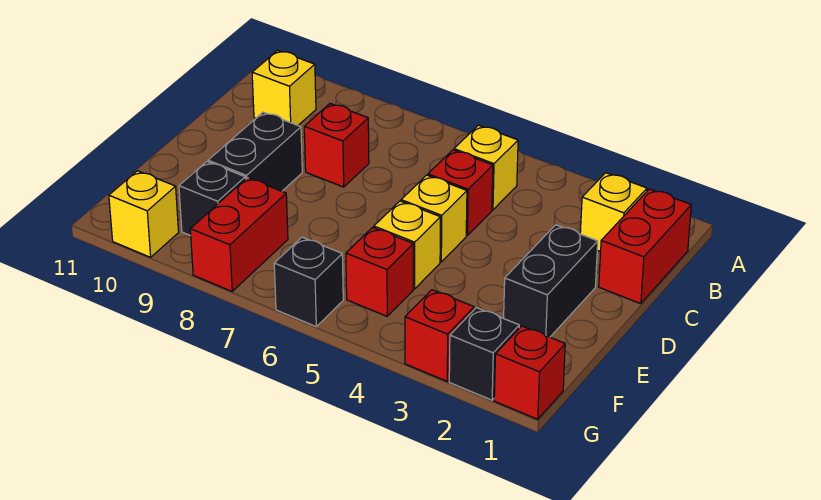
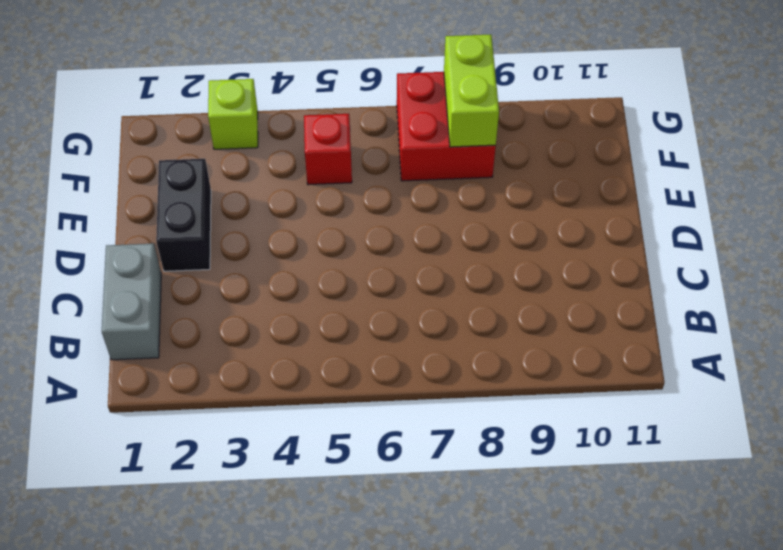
grey brick B1:C1 level 1 -> red brick B1:C1 level 1
red brick F7:G8 level 1 -> red brick F8:G8 level 1
lime brick F8:G8 level 2 -> none
lime brick G3 level 1 -> red brick G3 level 1
none -> yellow brick B2 level 1
none -> yellow brick B5 level 1
none -> yellow brick B10 level 1

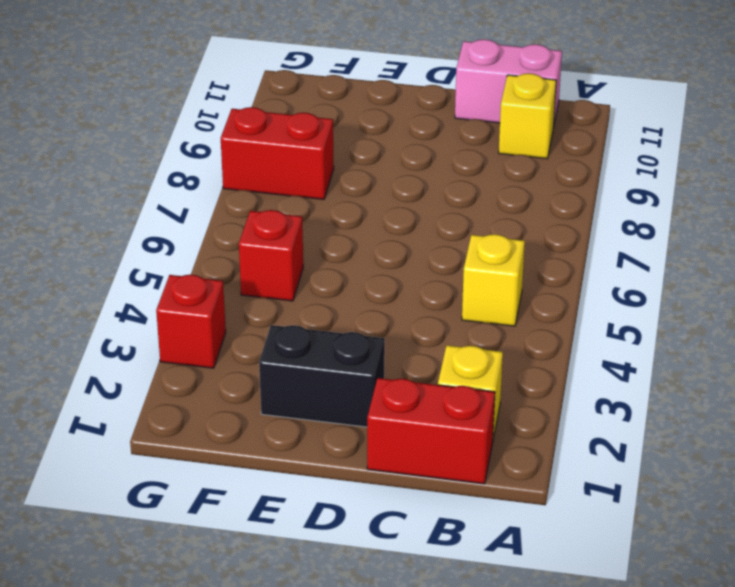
pink brick B11:C11 level 1 -> none
none -> red brick C5 level 1
none -> red brick C8 level 1
none -> yellow brick D5 level 1

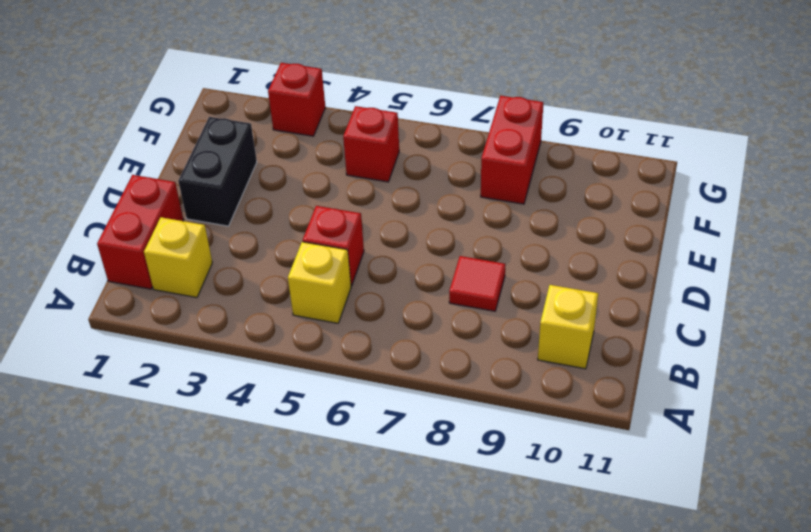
red tile C8 level 1 -> red brick C8 level 1
none -> yellow brick D5 level 1
none -> black brick D9:E9 level 1
none -> yellow brick E5 level 1

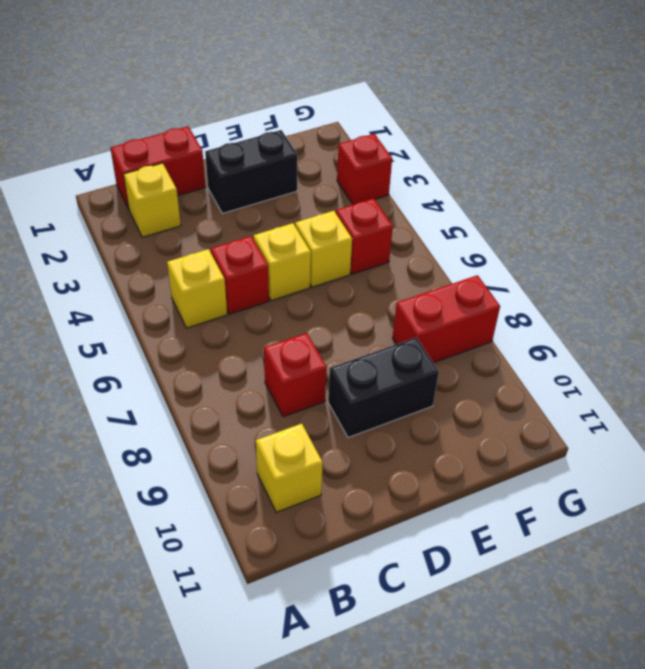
none -> black brick F9 level 1
none -> red brick G1 level 1
none -> black brick G2 level 1

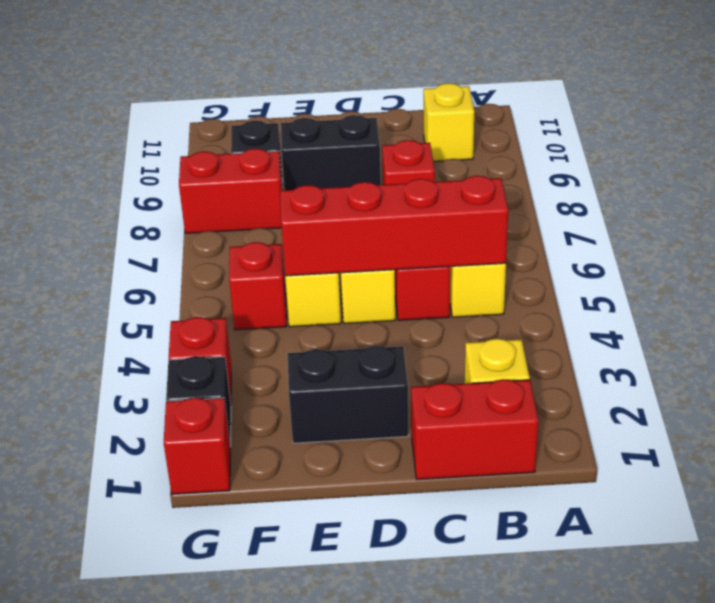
red brick B5:E5 level 2 -> none
none -> black brick G6 level 1
none -> yellow brick G10 level 1

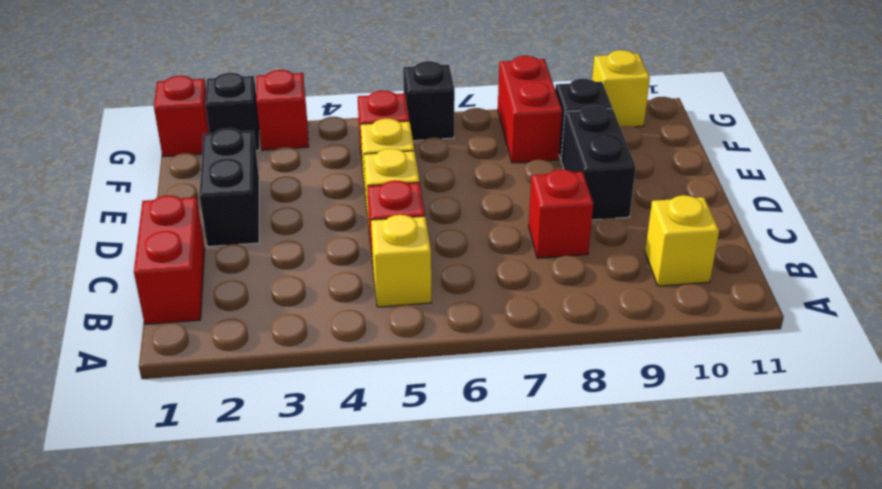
none -> yellow brick B2 level 1

